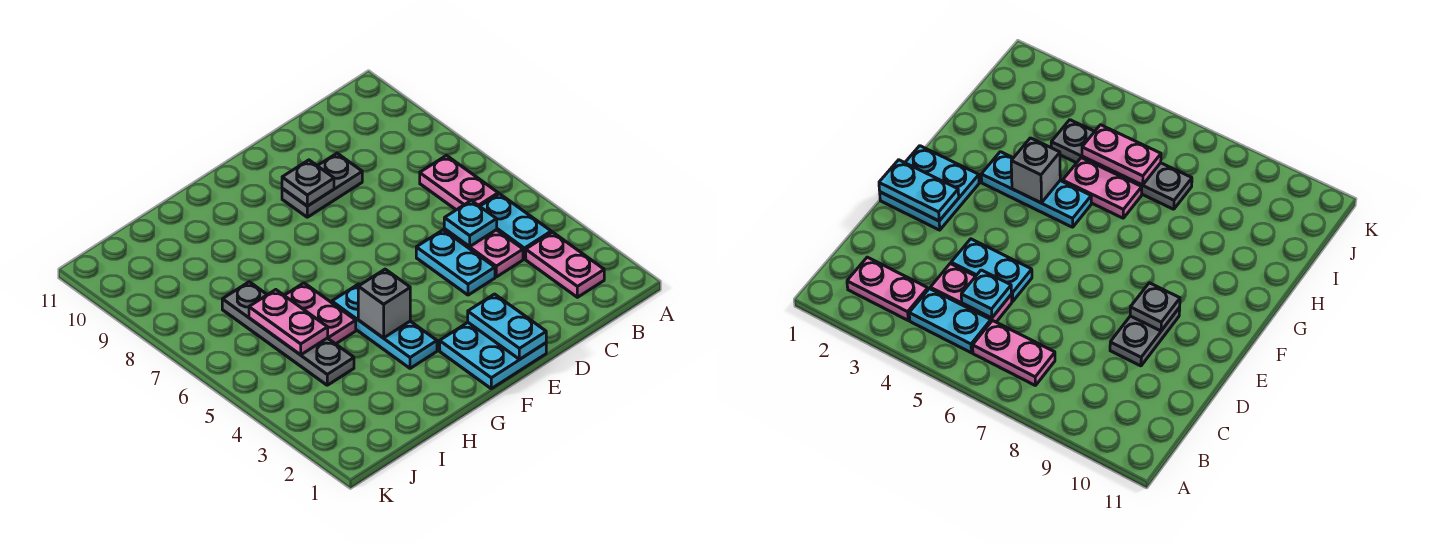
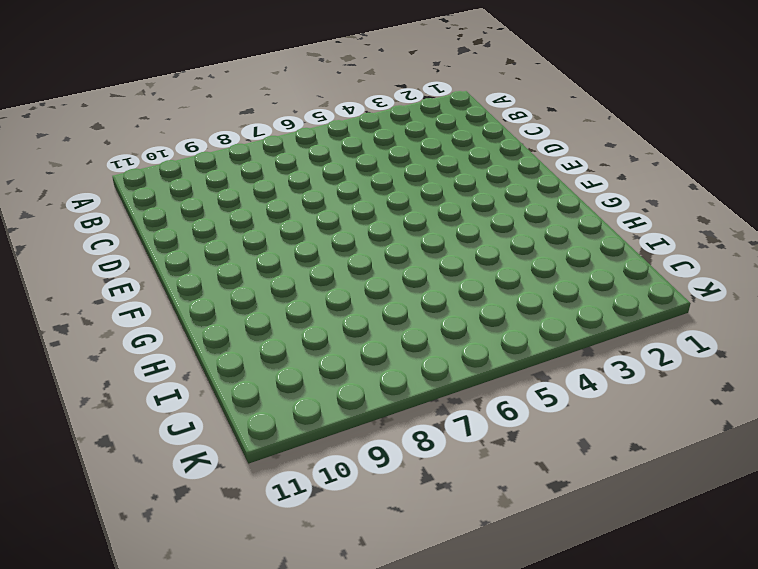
none -> pink plate B2:B3 level 1
none -> cyan plate B4:B5 level 1
none -> pink plate B6:B7 level 1

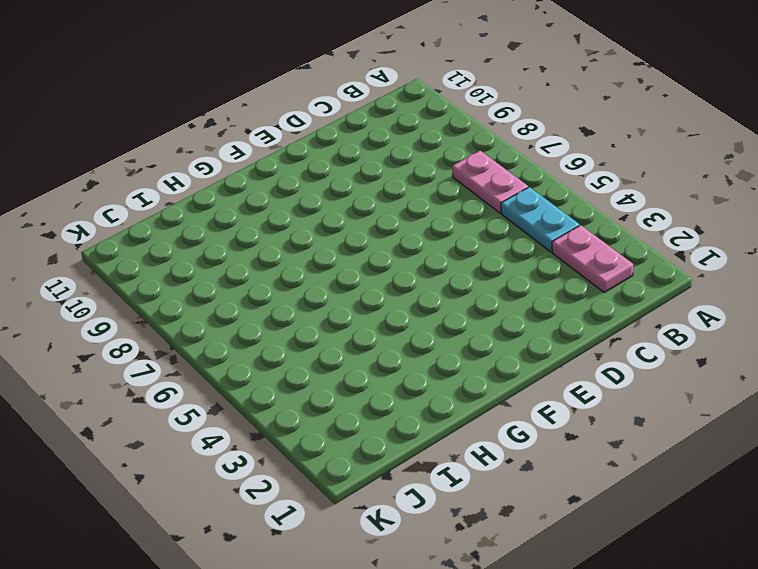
none -> pink plate C4:C5 level 1
none -> cyan plate D4:D5 level 1
none -> grey plate D9:E9 level 1

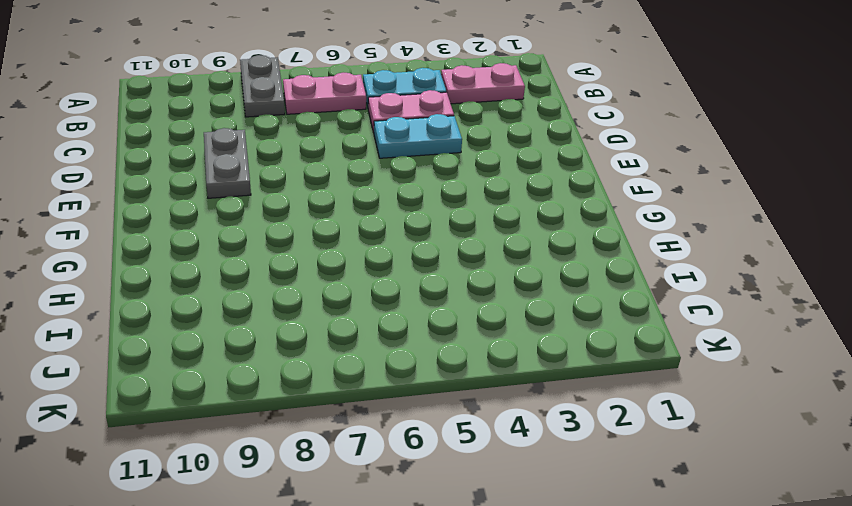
grey plate A8:B8 level 1 -> none
none -> cyan plate E1:F2 level 1
none -> cyan plate G3:G5 level 1
none -> pink plate H5:H6 level 1

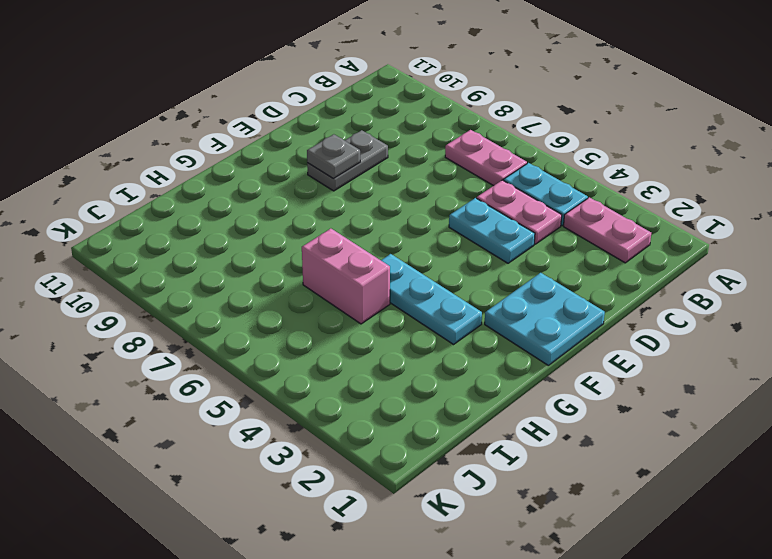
pink brick H5:H6 level 1 -> pink plate H5:H6 level 1
none -> grey plate I4:I7 level 1
none -> cyan plate C5 level 2
none -> cyan plate E1:E2 level 2

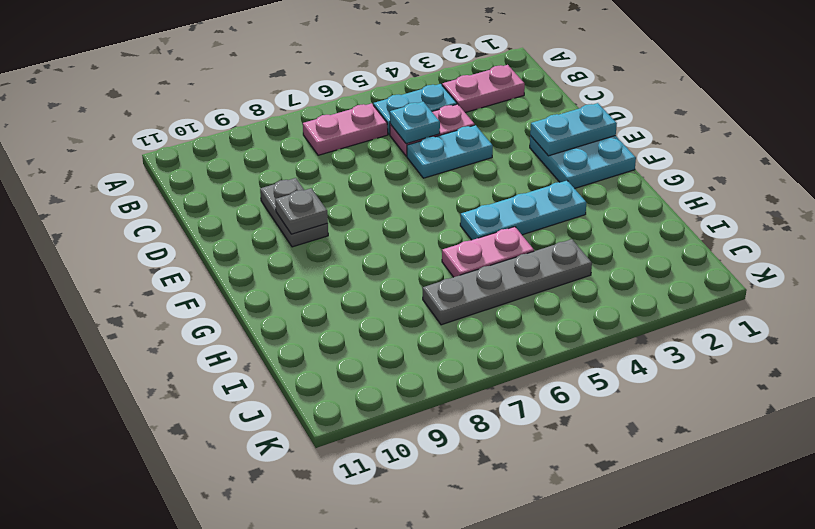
none -> grey brick G4 level 2
none -> pink plate I5:I6 level 2

